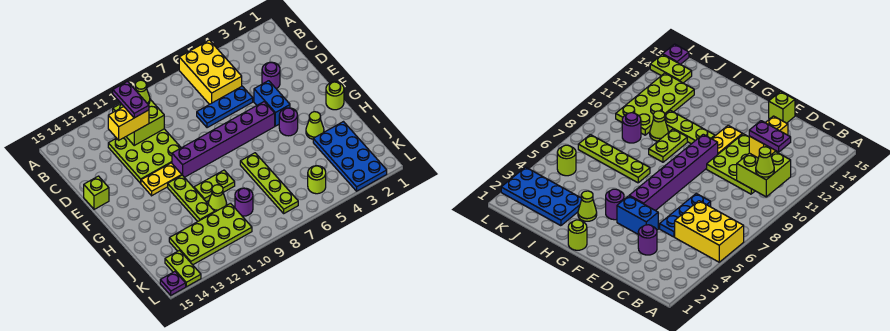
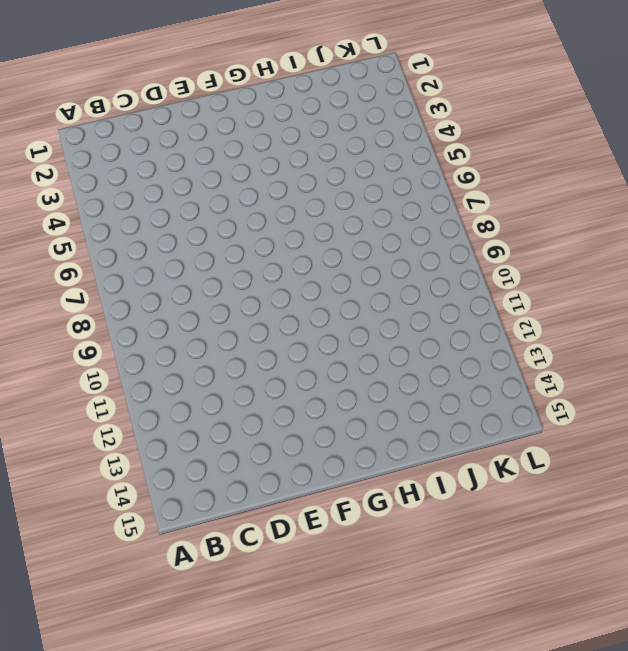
none -> yellow brick A5:C6 level 1
none -> lime plate C10:E12 level 1
none -> purple round brick D3 level 1

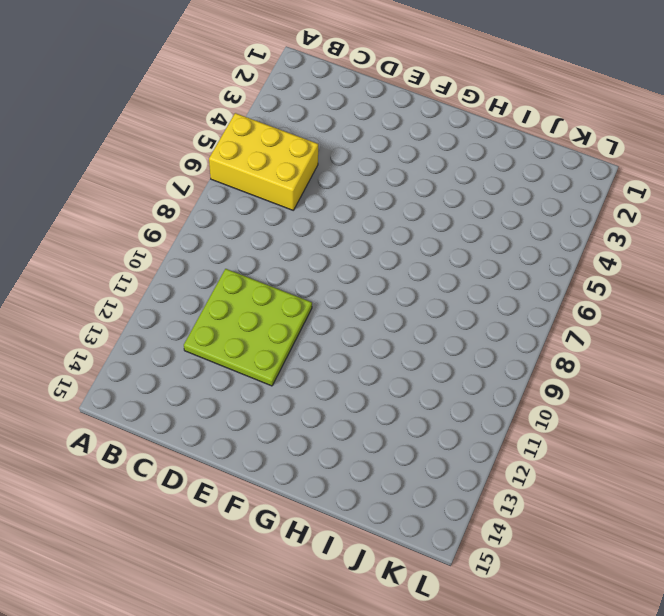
none -> purple round brick D3 level 1
none -> blue plate D5:D7 level 1
none -> blue brick E4:F4 level 1

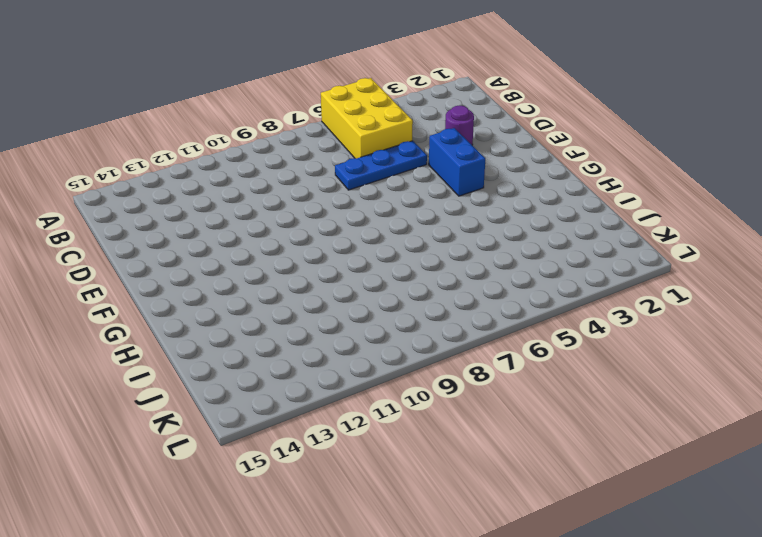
none -> lime plate C10:E12 level 1
none -> lime brick E15 level 1
none -> purple brick F5:F10 level 1

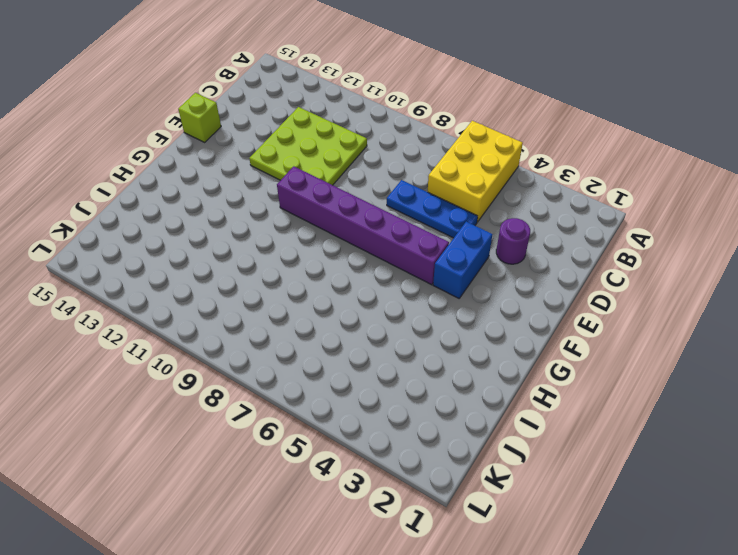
none -> yellow plate F11:F12 level 1
none -> lime round brick G1 level 1
none -> purple round brick G4 level 1

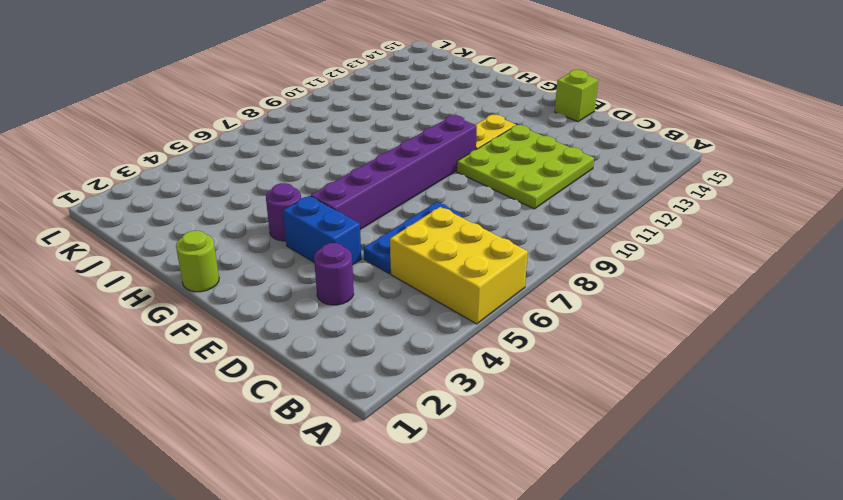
none -> lime plate G11:I11 level 1
none -> lime cone H3 level 1
none -> lime plate H7:K7 level 1

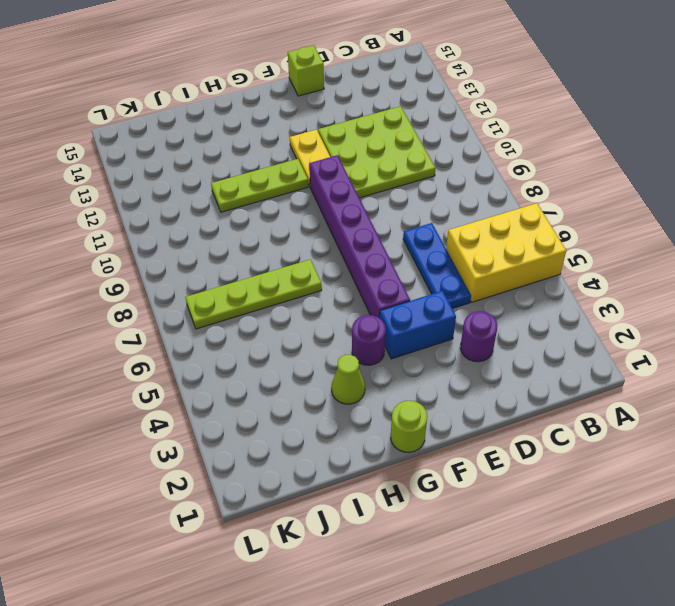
none -> lime plate H9:H10 level 1
none -> blue plate I2:L3 level 1
none -> lime cone I10 level 1

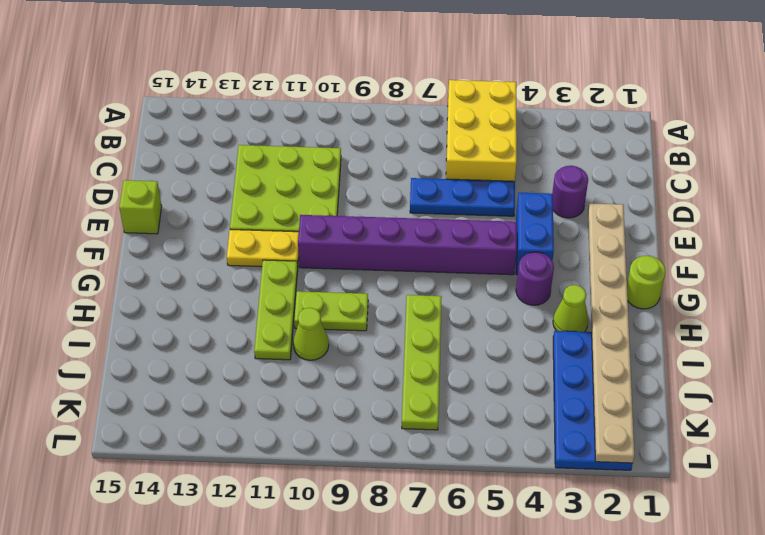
tan plate E2:L2 level 2 -> none
none -> purple round brick J9 level 1
none -> lime plate J10:K13 level 1
none -> lime round brick K5 level 1

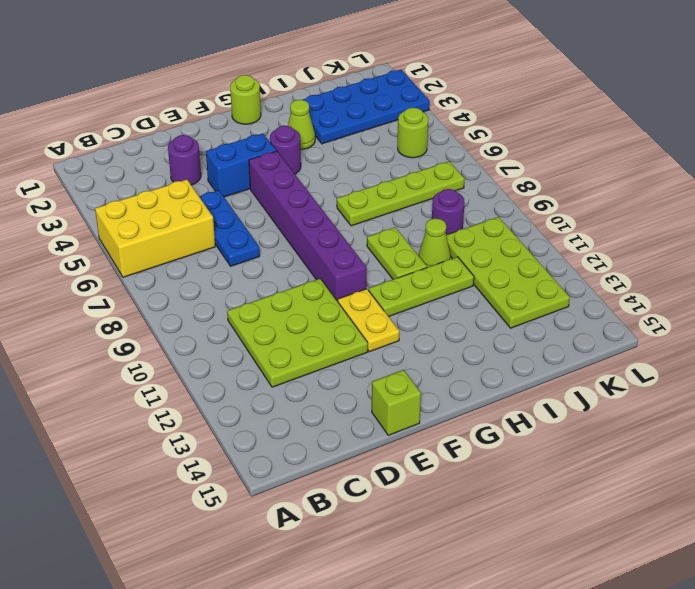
none -> lime plate K14:L14 level 1
none -> purple plate L15 level 1
none -> lime brick B10:C11 level 2

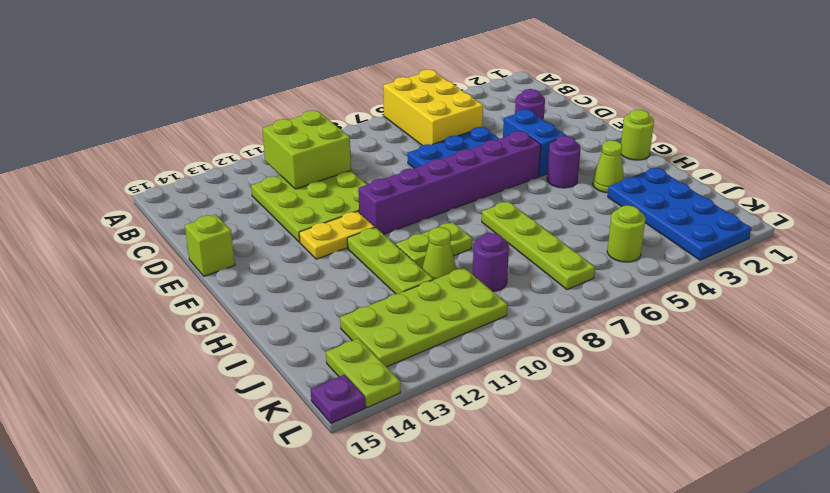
none -> lime cone B10 level 3
none -> yellow brick C11:C12 level 3
none -> purple plate B11:C11 level 4

